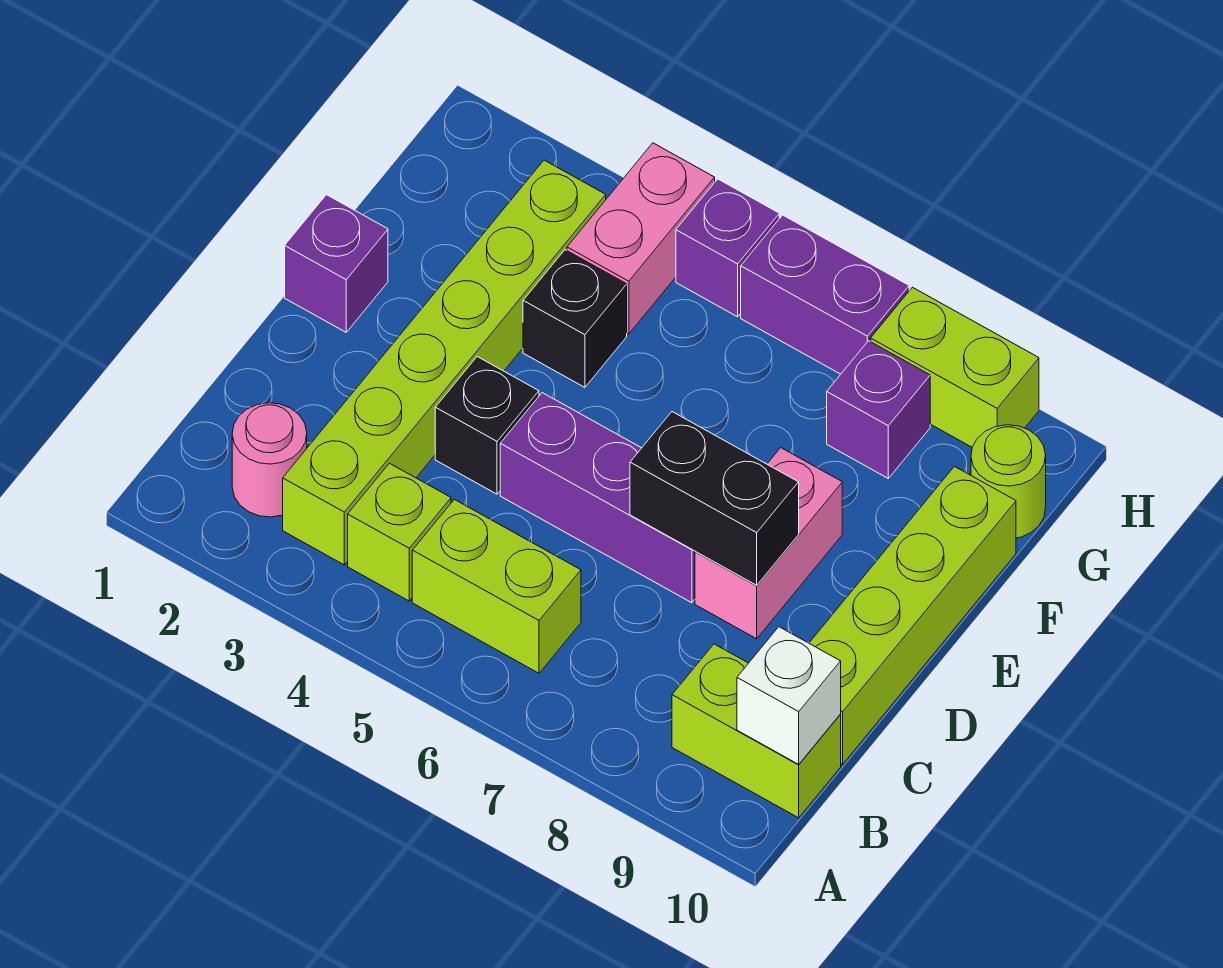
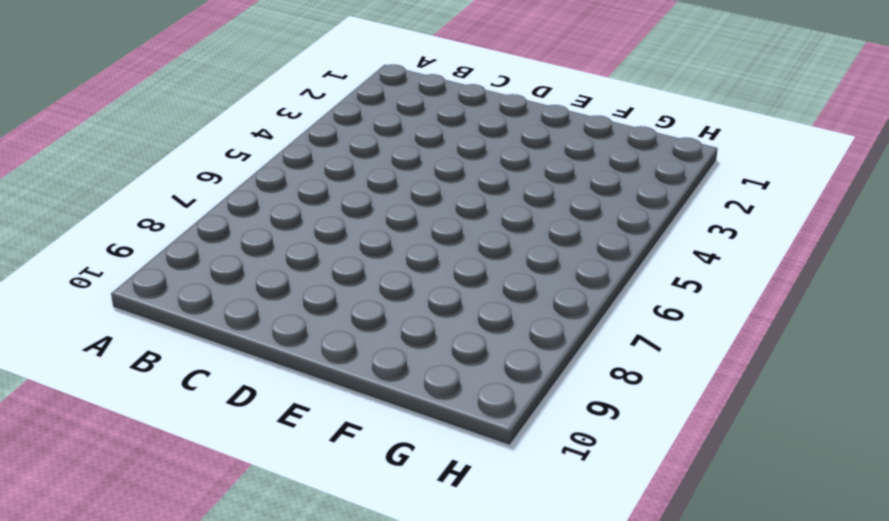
none -> pink round brick B2 level 1
none -> lime brick B3:G3 level 1
none -> lime brick B4 level 1

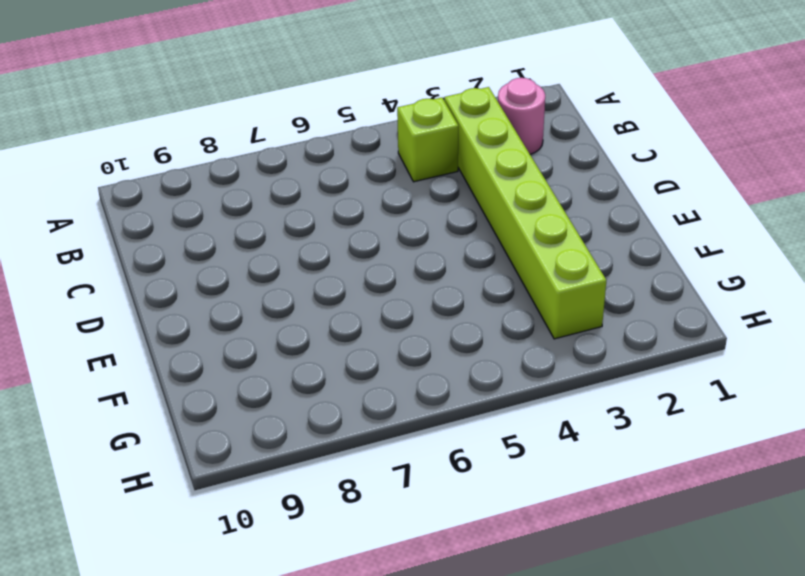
none -> lime brick B5:B6 level 1
none -> lime brick B9:B10 level 1
none -> lime brick C10:F10 level 1

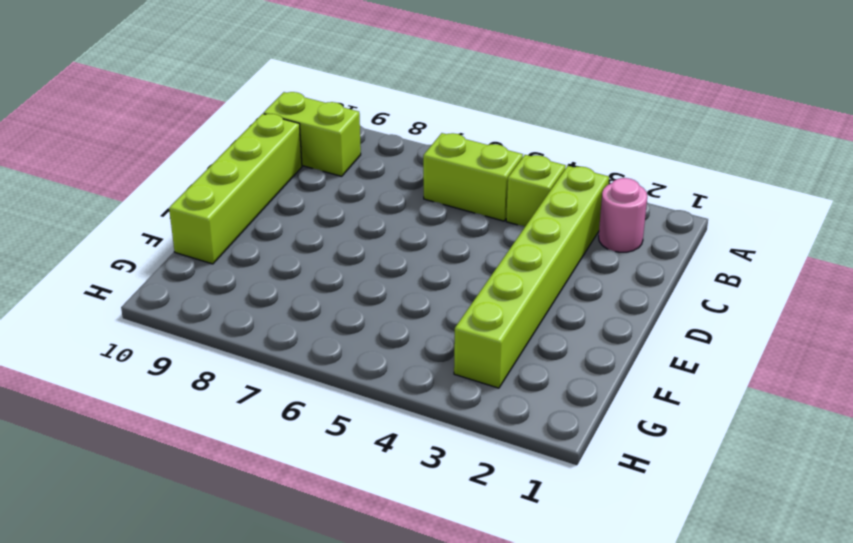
none -> black brick D4 level 1
none -> purple brick D5:D7 level 1
none -> pink brick D8:E8 level 1

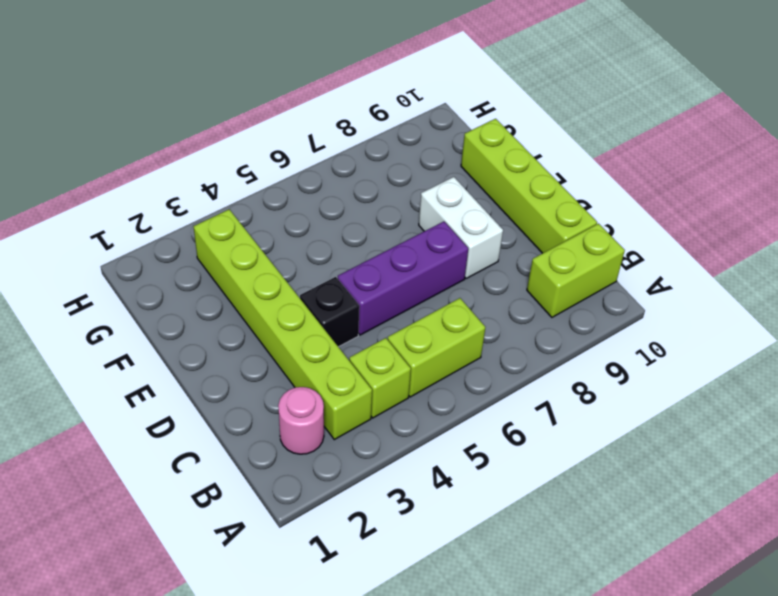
white brick D8:E8 level 1 -> pink brick D8:E8 level 1
none -> purple brick E1 level 1
none -> black brick F4 level 1
none -> pink brick G4:H4 level 1

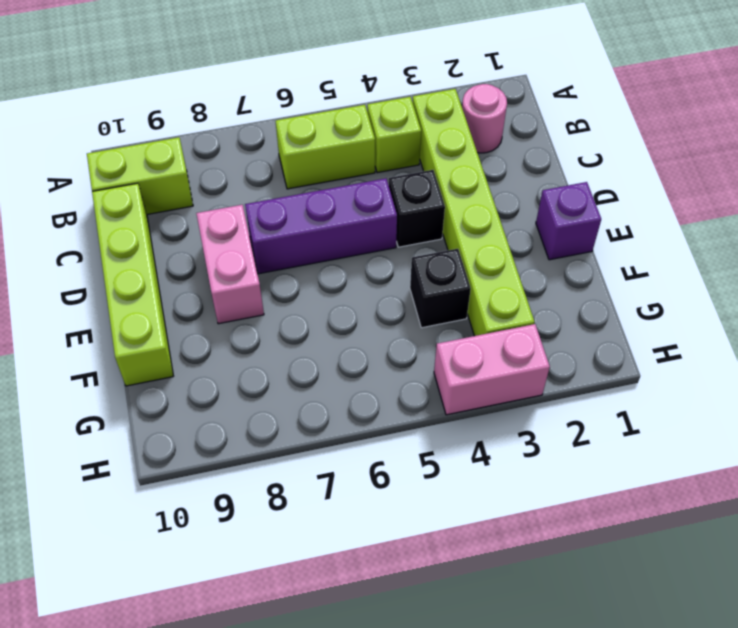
pink brick H3:H4 level 1 -> pink brick G4:H4 level 1
none -> purple brick G8 level 1
none -> lime round brick G10 level 1
none -> purple brick H5 level 1

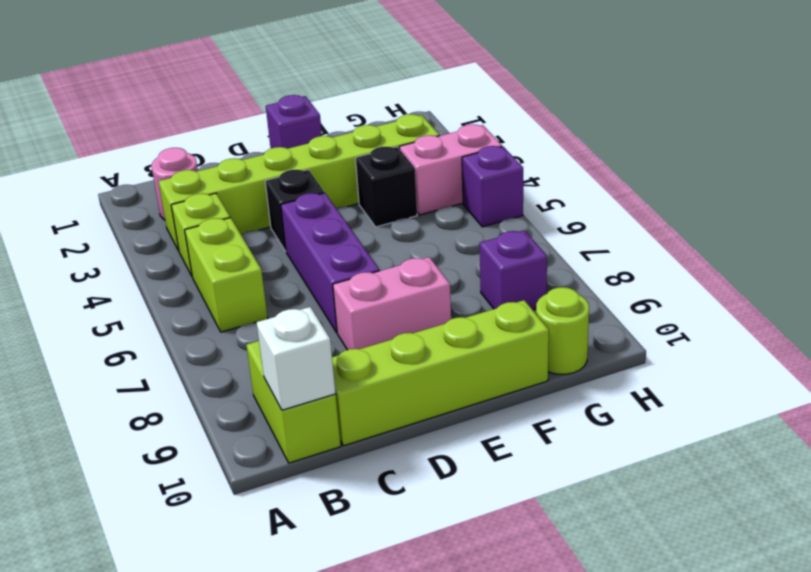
none -> purple brick H6:H7 level 1
none -> lime brick H8:H9 level 1
none -> black brick D7:D8 level 2

